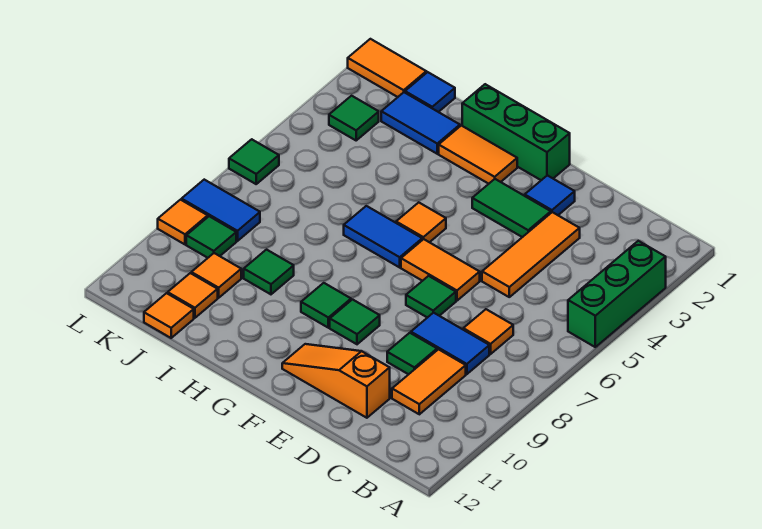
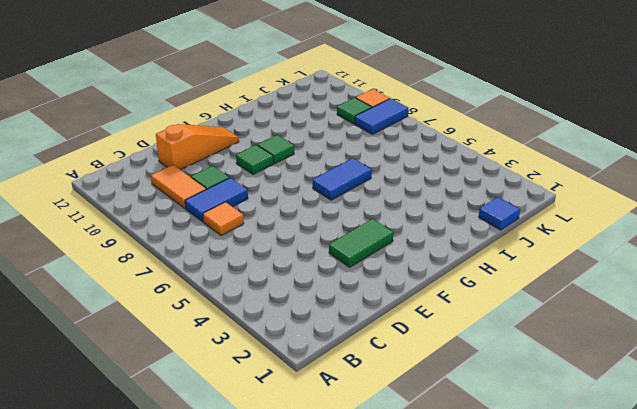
none -> green brick A3:A5 level 1
none -> orange tile D3:D5 level 1
none -> blue tile E2 level 1

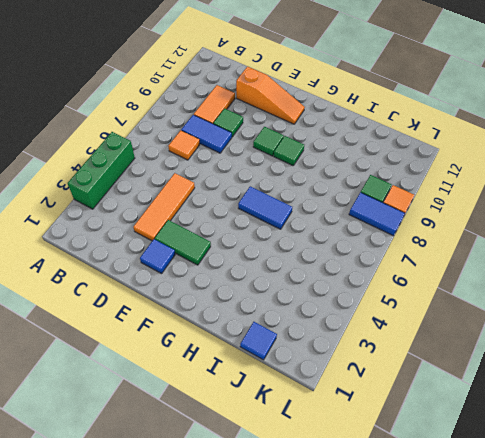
none -> orange tile E6:F6 level 1
none -> green tile E7 level 1
none -> green brick F1:H1 level 1

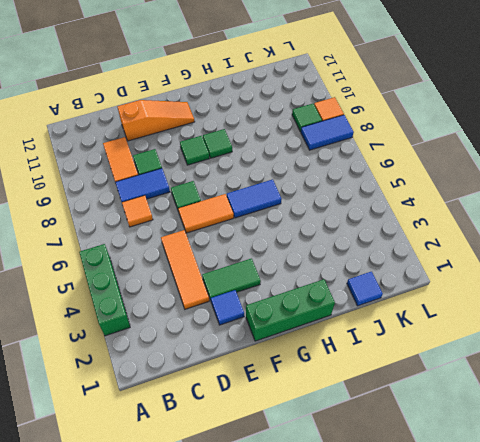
none -> orange tile G2:H2 level 1
none -> orange tile G5 level 1
none -> blue tile I2:J2 level 1

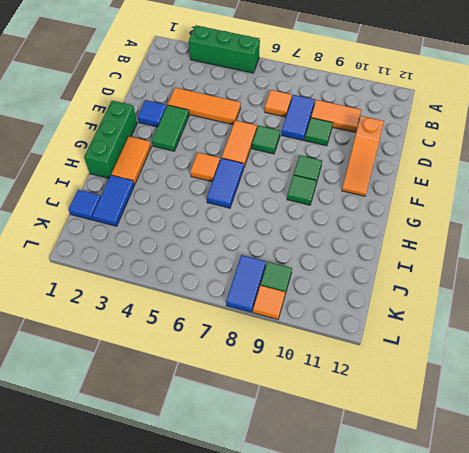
none -> green tile I9 level 1
none -> orange tile J10 level 1
none -> orange tile J11 level 1

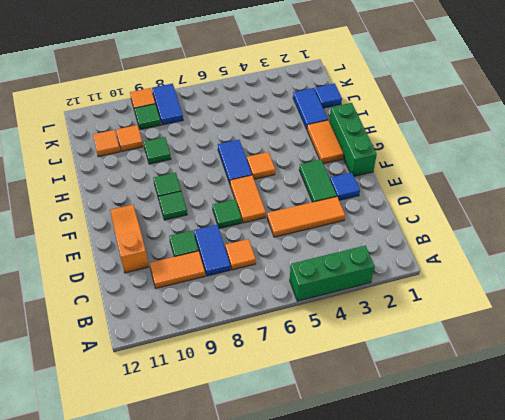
none -> orange tile J12 level 1
none -> orange tile K1:L1 level 1
none -> green tile K3 level 1

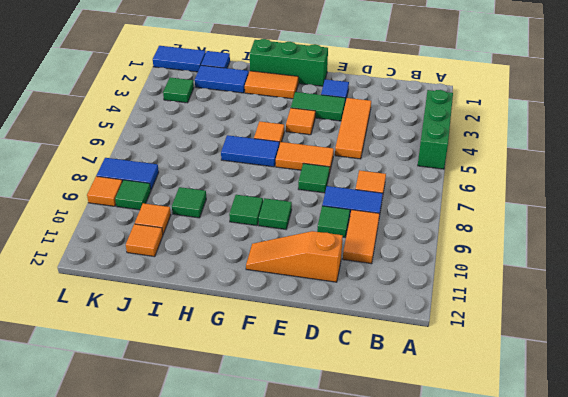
orange tile F4 level 1 -> orange tile J12 level 1
blue tile K1:L1 level 1 -> orange tile K1:L1 level 1
none -> green tile L6 level 1

